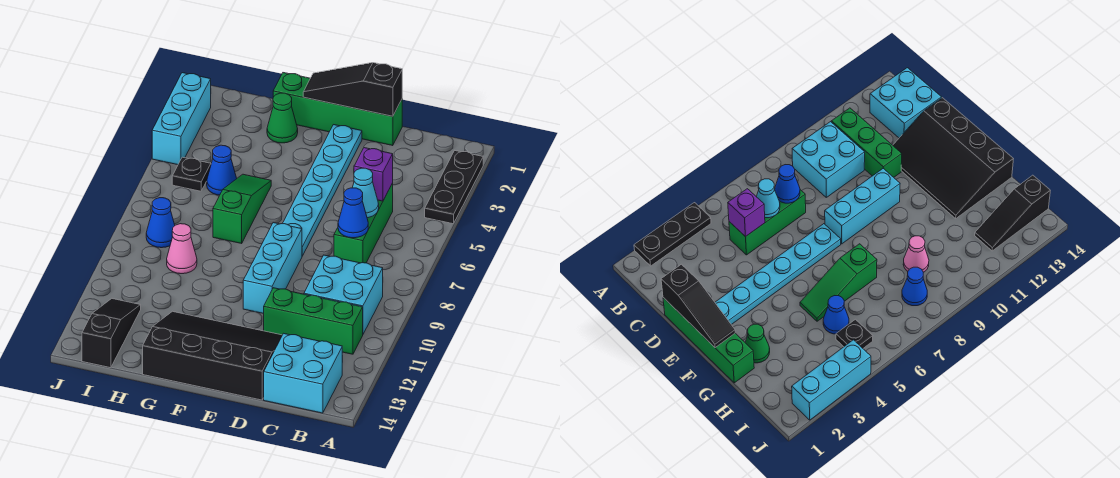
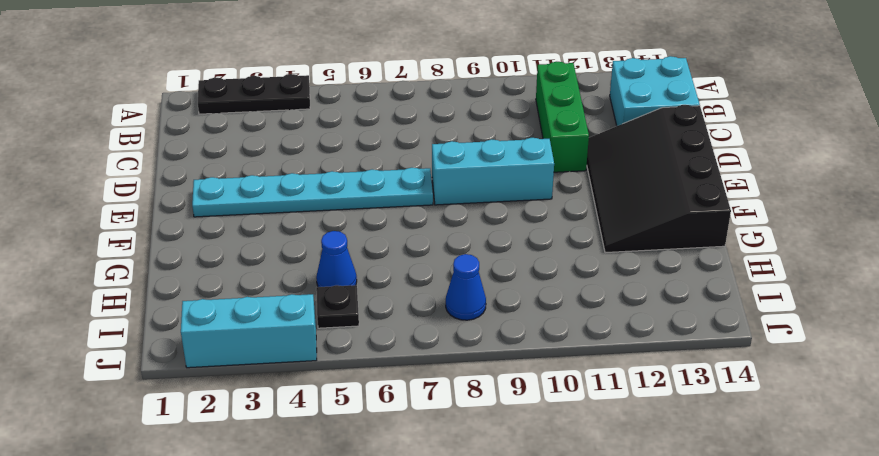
none -> cyan brick B9:C10 level 1
none -> green brick C5:C7 level 1
none -> green brick D1:G1 level 1

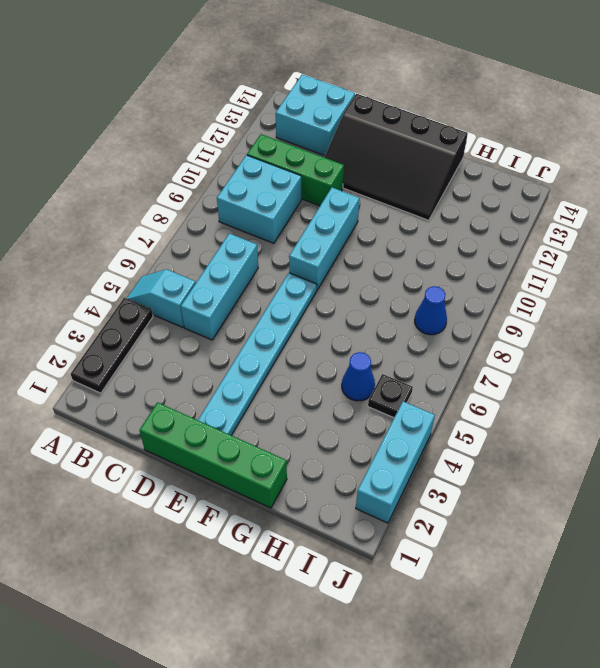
cyan slope A5:B5 level 1 top B -> none
cyan brick C5:C7 level 1 -> green brick C5:C7 level 1
none -> green cone G2 level 1
none -> green slope G5:G7 level 1 top 7
none -> pink cone H9 level 1

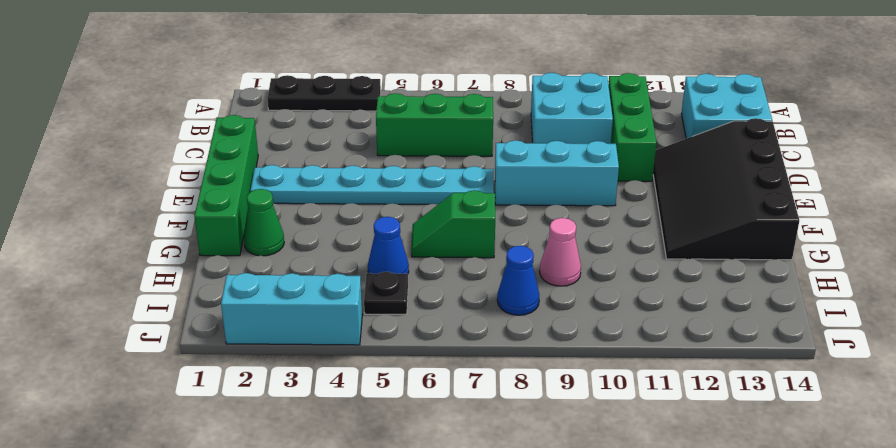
green slope G6:G7 level 1 top 7 -> green slope G5:G7 level 1 top 7
none -> black slope I12:I14 level 1 top 14
none -> purple brick C5 level 2
none -> cyan cone C6 level 2

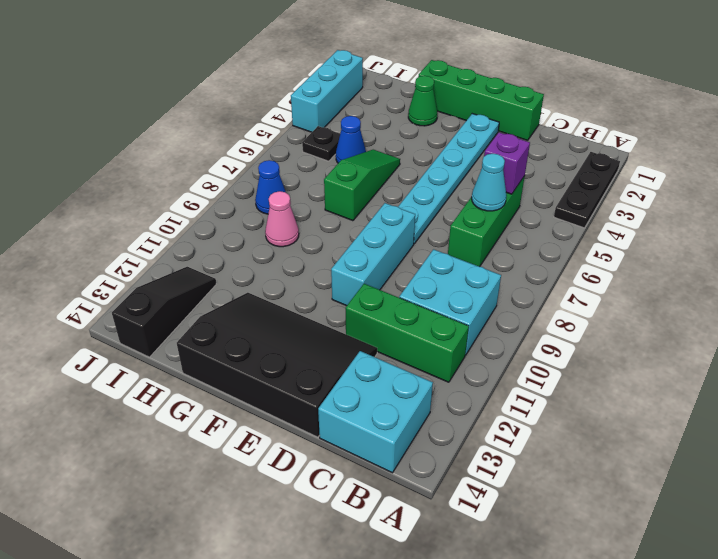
none -> blue cone C7 level 2
none -> black slope D1:F1 level 2 top D

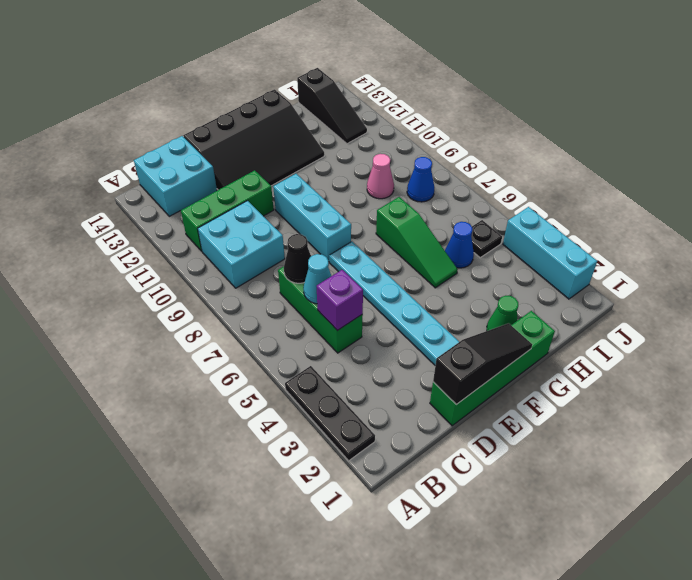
black cone C7 level 2 -> blue cone C7 level 2

